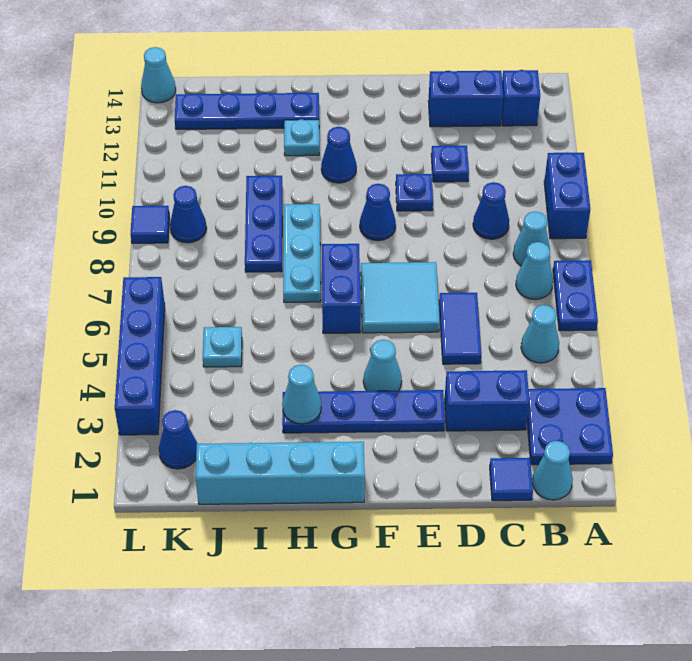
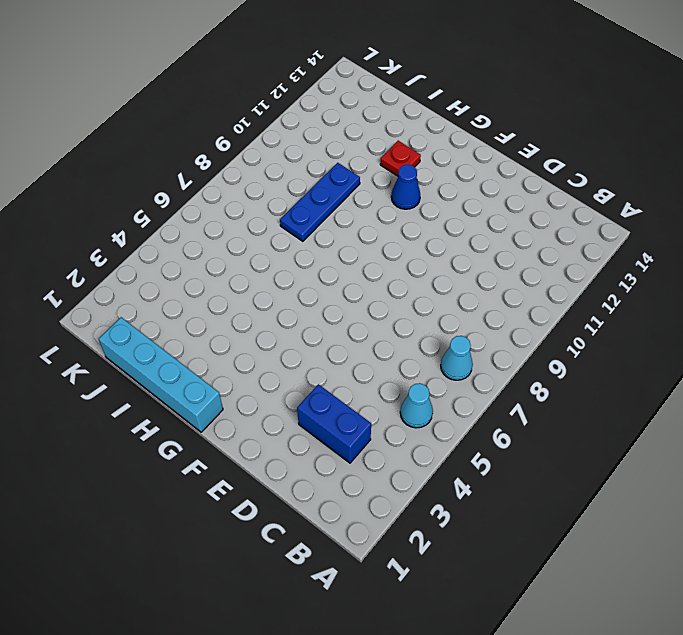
red plate H12 level 1 -> cyan plate H12 level 1
none -> blue plate A2:B3 level 1
none -> blue plate A6:A7 level 1
none -> blue brick A9:A10 level 1
none -> cyan cone B1 level 1

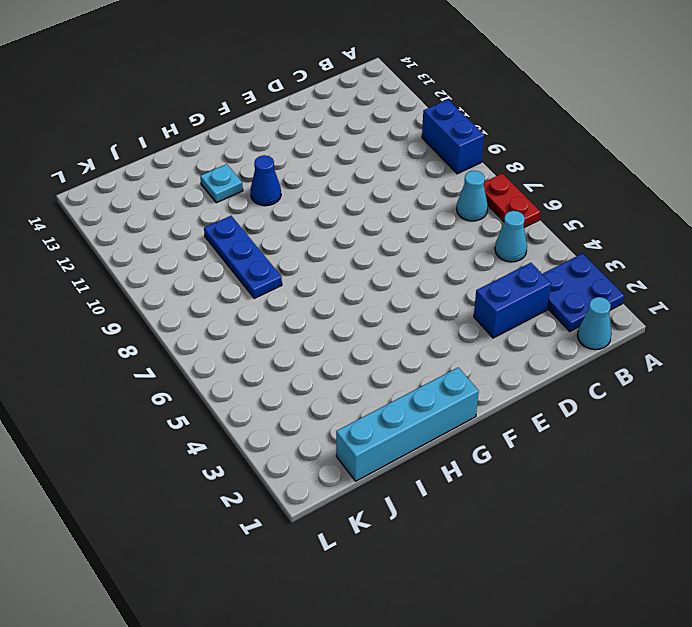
red plate A6:A7 level 1 -> blue plate A6:A7 level 1
none -> cyan cone B8 level 1
none -> blue brick B13 level 1
none -> blue tile C1 level 1
none -> blue cone C9 level 1

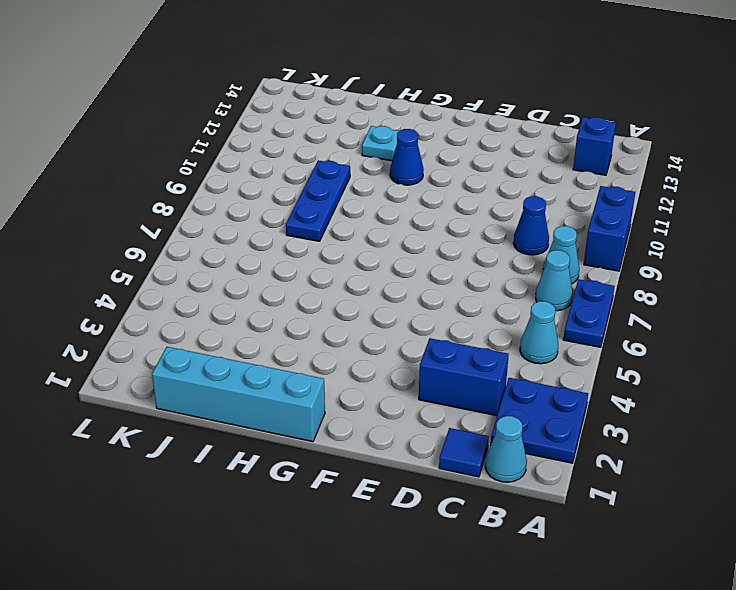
none -> blue brick C13:D13 level 1
none -> blue tile D5:D6 level 1
none -> blue plate D11 level 1
none -> blue plate E3:H3 level 1

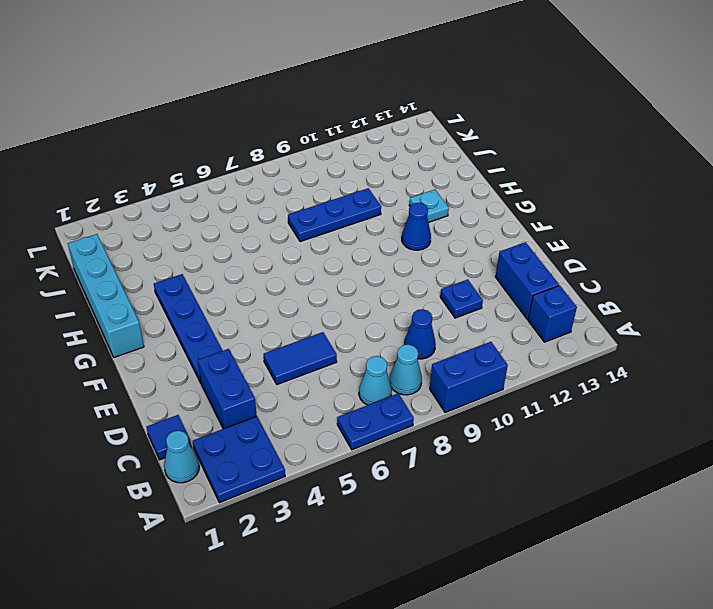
none -> cyan cone B5 level 1
none -> cyan tile E6:F7 level 1
none -> blue plate E10 level 1
none -> cyan cone F4 level 1

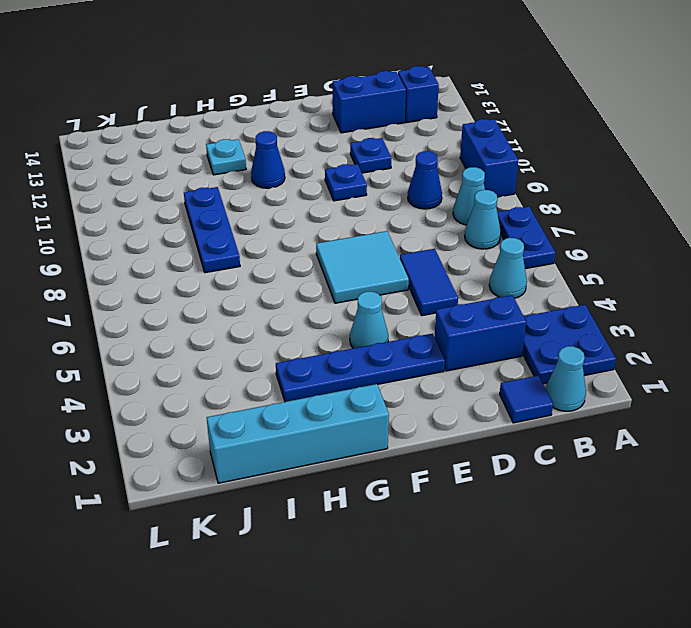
none -> blue cone F9 level 1
none -> blue brick G6:G7 level 1
none -> cyan plate H7:H9 level 1
none -> blue plate H13:K13 level 1

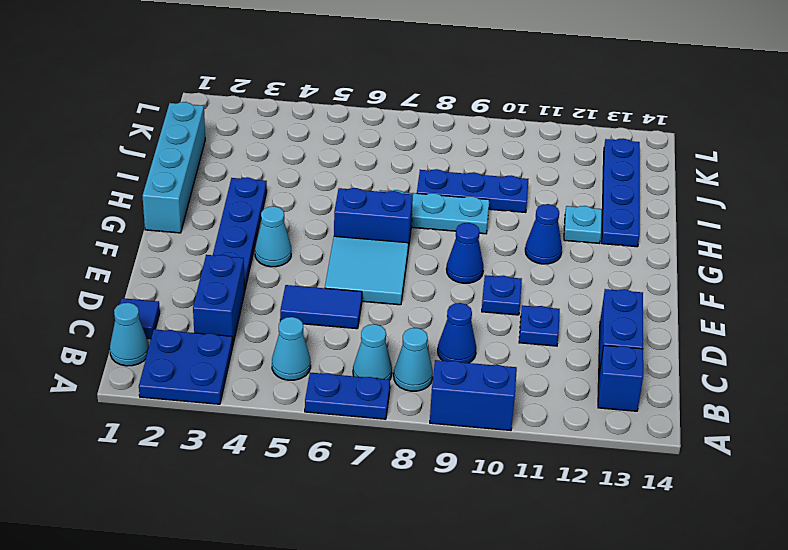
none -> cyan plate J5 level 1
none -> blue cone K2 level 1
none -> blue cone K9 level 1
none -> blue brick L3:L6 level 1

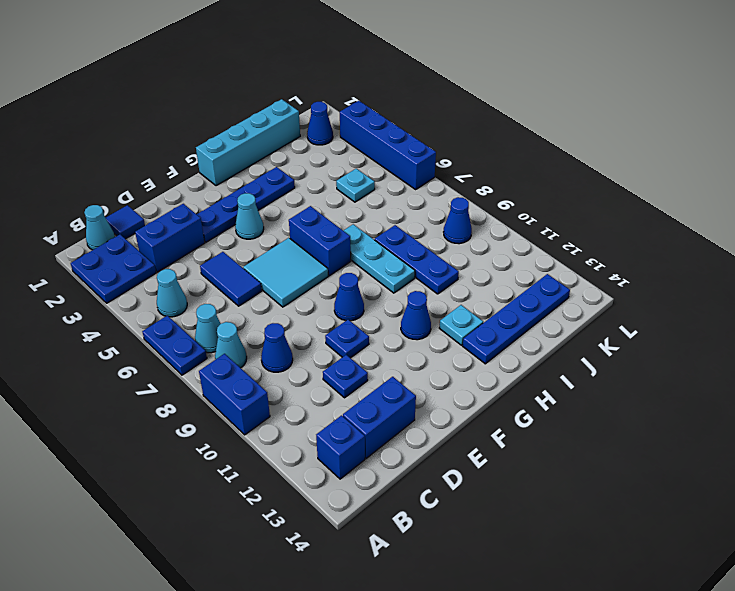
none -> blue tile L9 level 1
none -> cyan cone L14 level 1
none -> cyan cone H3 level 2

